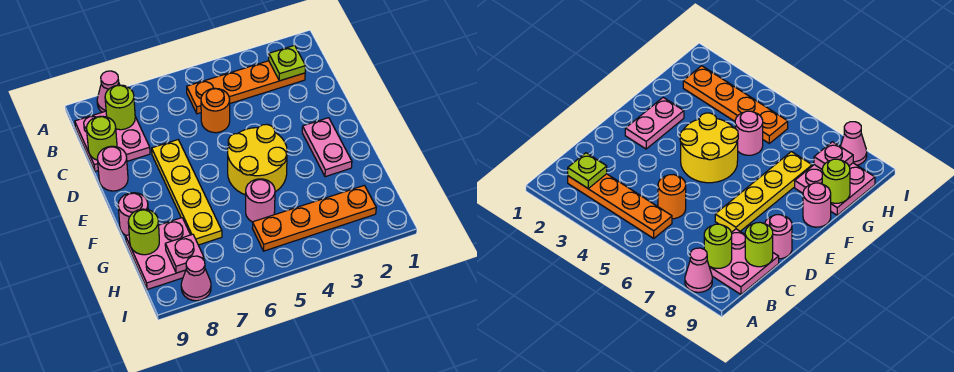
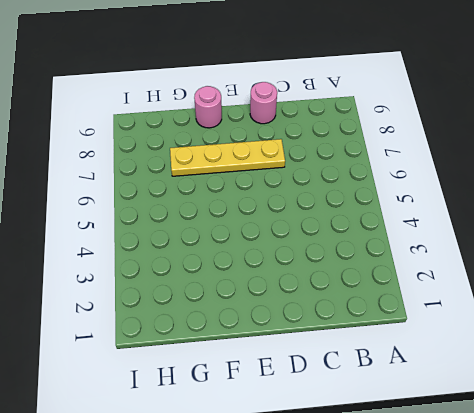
none -> pink cone A8 level 1
none -> orange plate B2:B5 level 1
none -> pink plate B8:C9 level 1

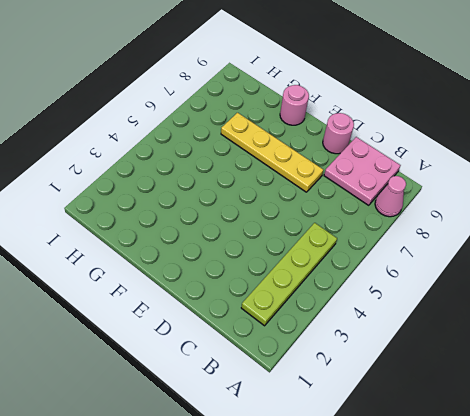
lime plate B2:B5 level 1 -> orange plate B2:B5 level 1
none -> orange round brick C5 level 1
none -> pink plate E2:F2 level 1
none -> yellow round brick E4:F5 level 1

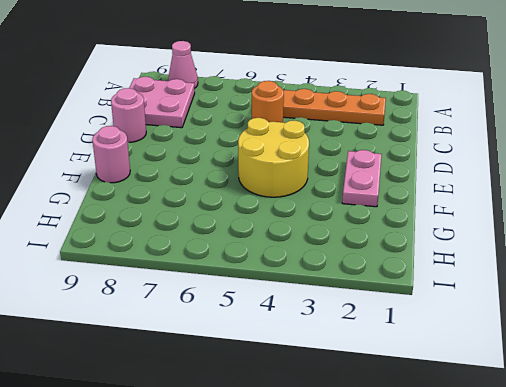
none -> yellow plate D7:G7 level 1
none -> pink round brick G5 level 1
none -> pink plate G8:H9 level 1

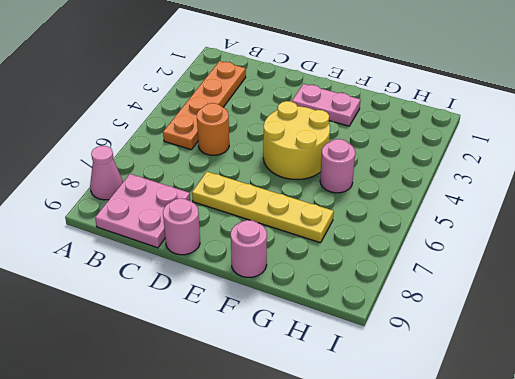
none -> pink plate G8:H9 level 1
none -> orange plate H2:H5 level 1
none -> pink cone I8 level 1

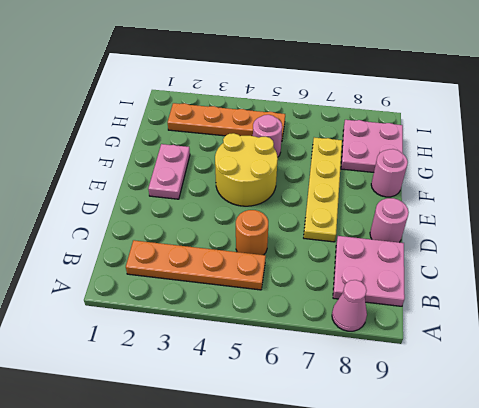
none -> pink cone I8 level 1
none -> lime plate B2 level 2
none -> lime round brick B8 level 2

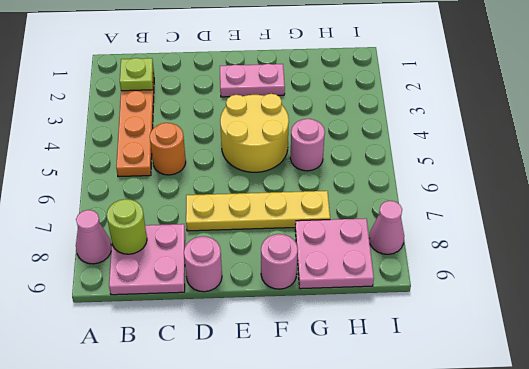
none -> orange plate H2:H5 level 1
none -> lime round brick C9 level 2
none -> lime round brick G9 level 2

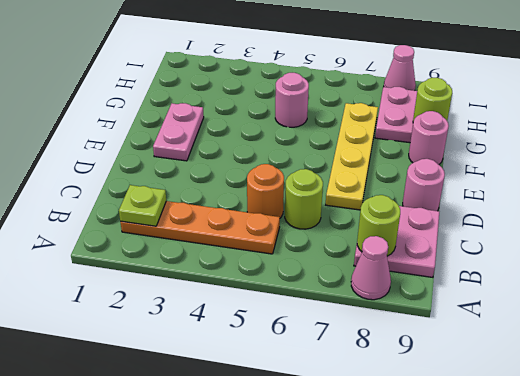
lime round brick C6 level 1 -> lime round brick C9 level 2
none -> yellow round brick E4:F5 level 1
none -> orange plate H2:H5 level 1
none -> pink plate H8 level 2

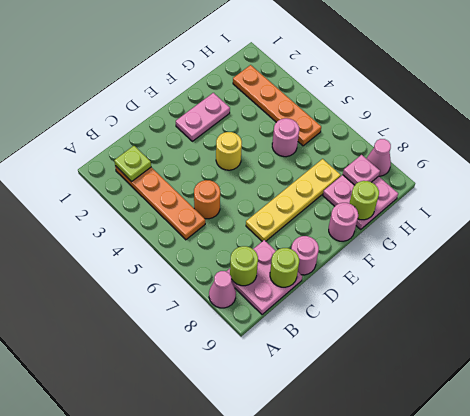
yellow round brick E4 level 1 -> yellow round brick E4:F5 level 1

